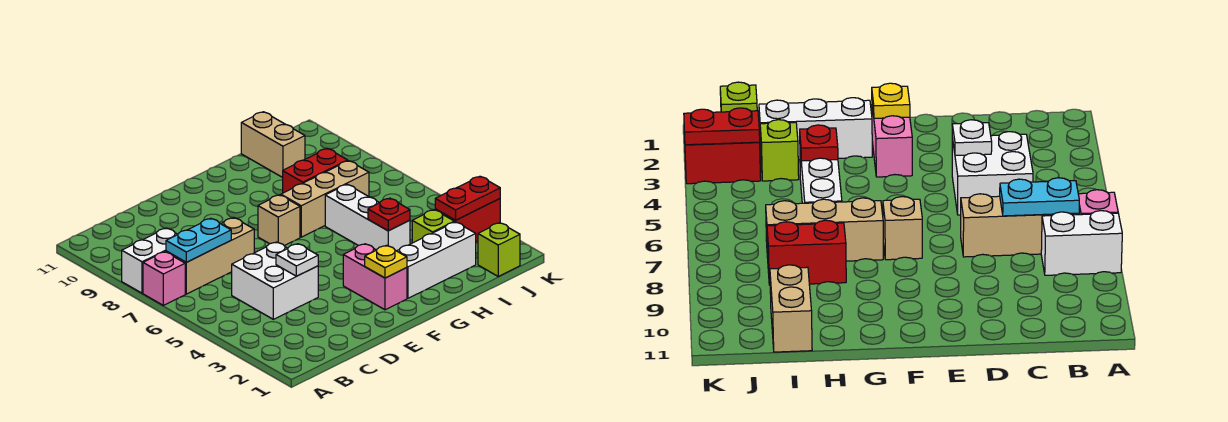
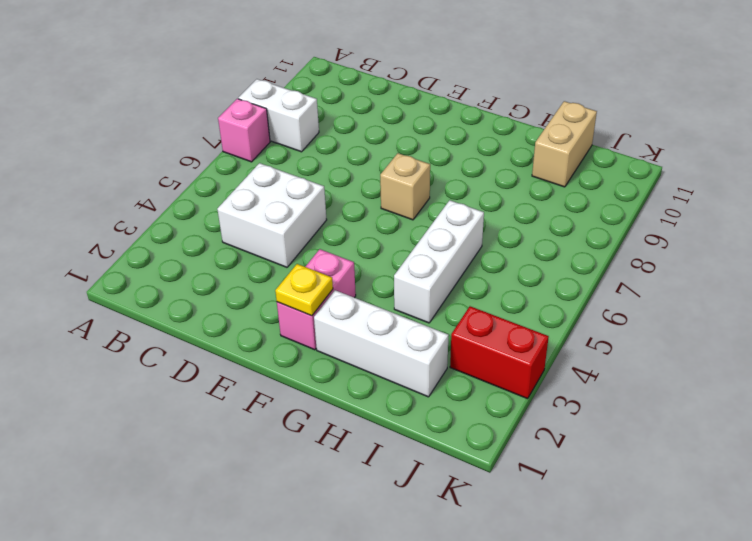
none -> tan brick B7:D7 level 1
none -> tan brick G7:I7 level 1
none -> red brick H8:I8 level 1

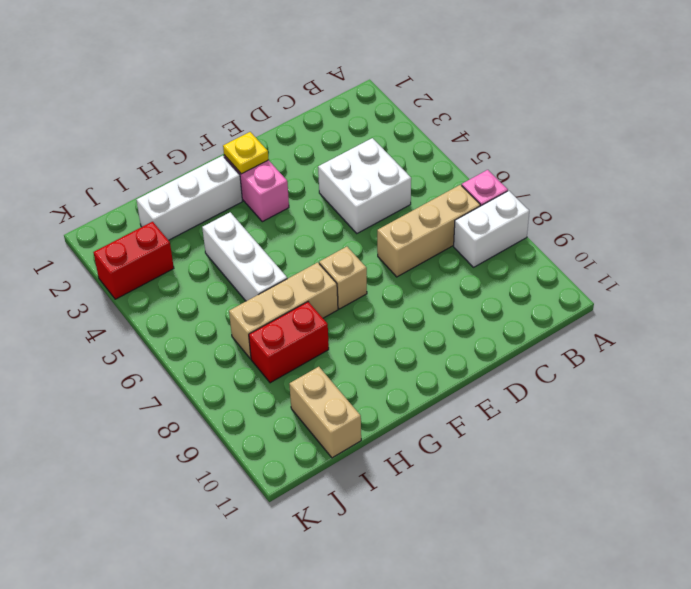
none -> lime brick I3 level 1
none -> lime brick J1 level 1
none -> cyan plate B7:C7 level 2

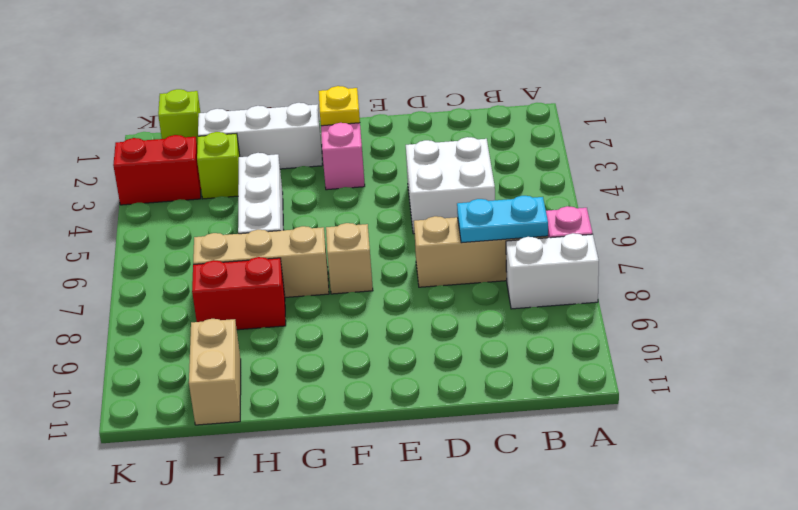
none -> white plate D4 level 2
none -> red plate H4 level 2
none -> red plate J3:K3 level 2

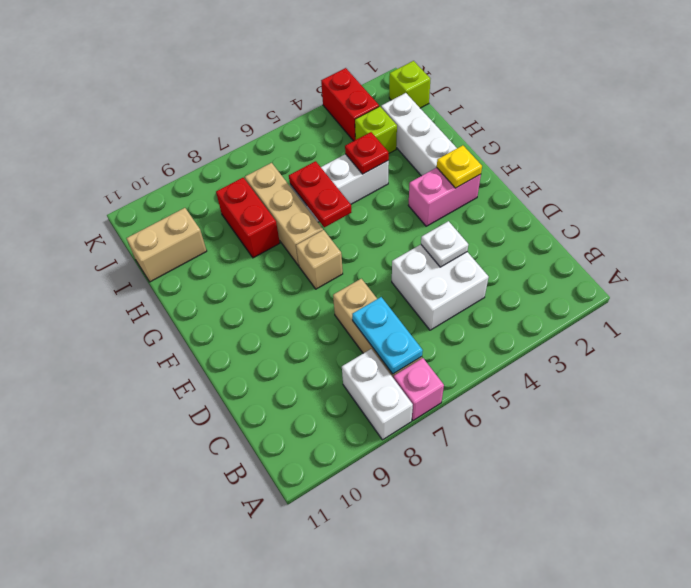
red plate G6:H6 level 2 -> red plate J3:K3 level 2

